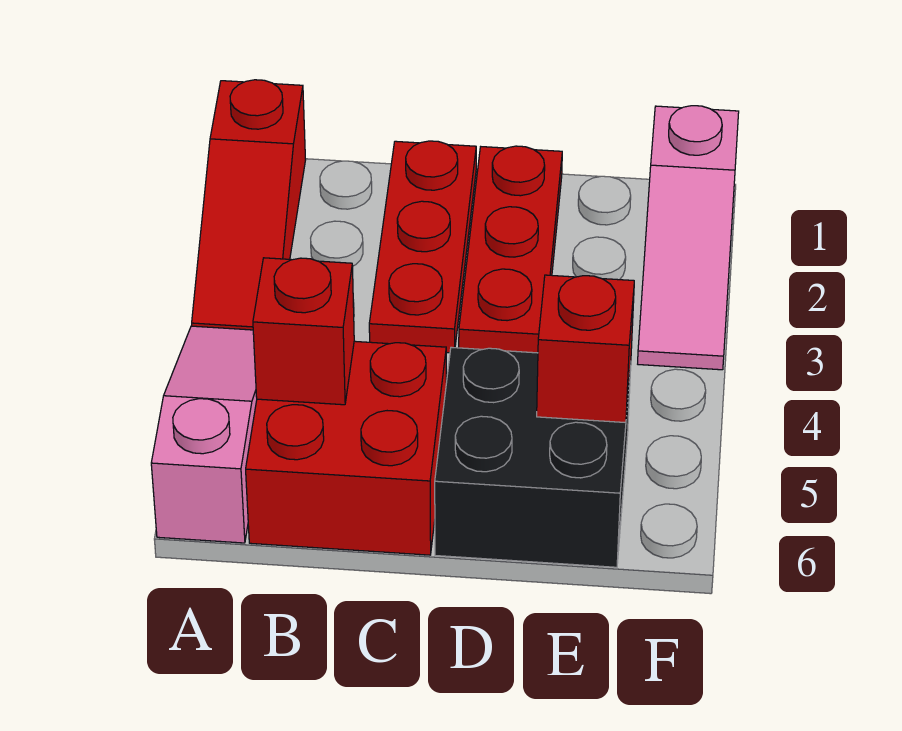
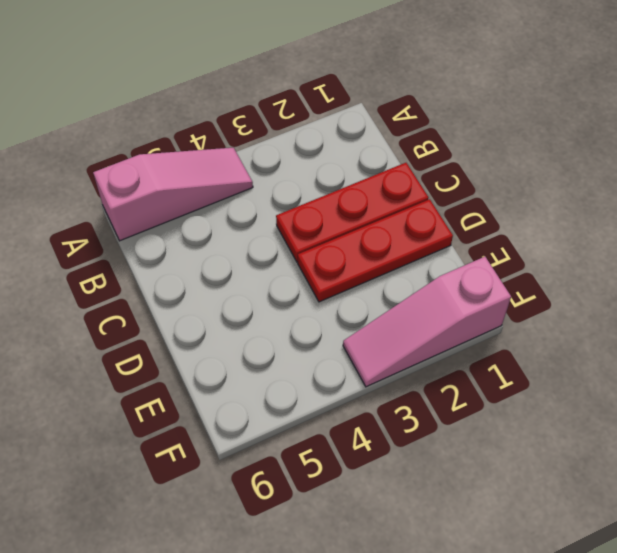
none -> red slope A1:A3 level 1 top 1
none -> red brick B5:C6 level 1

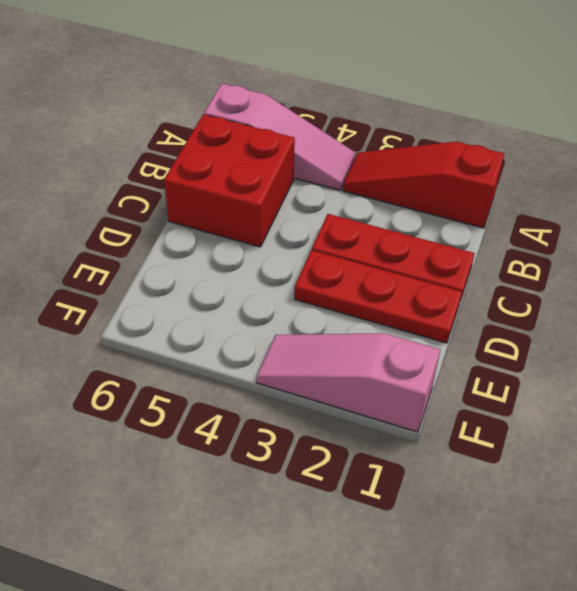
none -> black brick D5:E6 level 1
none -> red brick B5 level 2

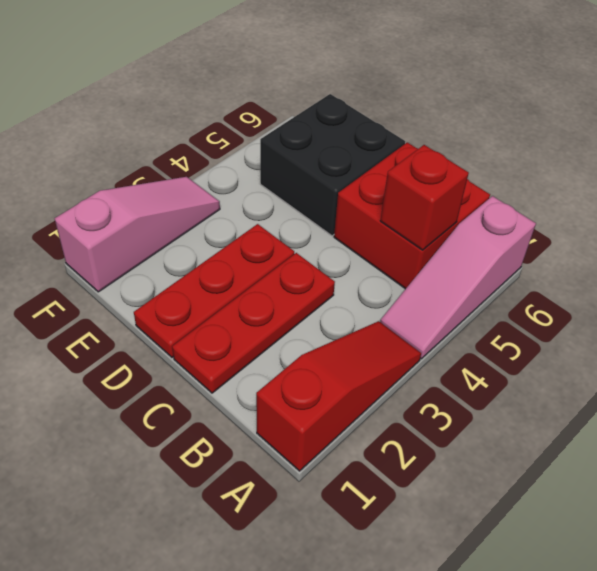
none -> red brick E5 level 2

